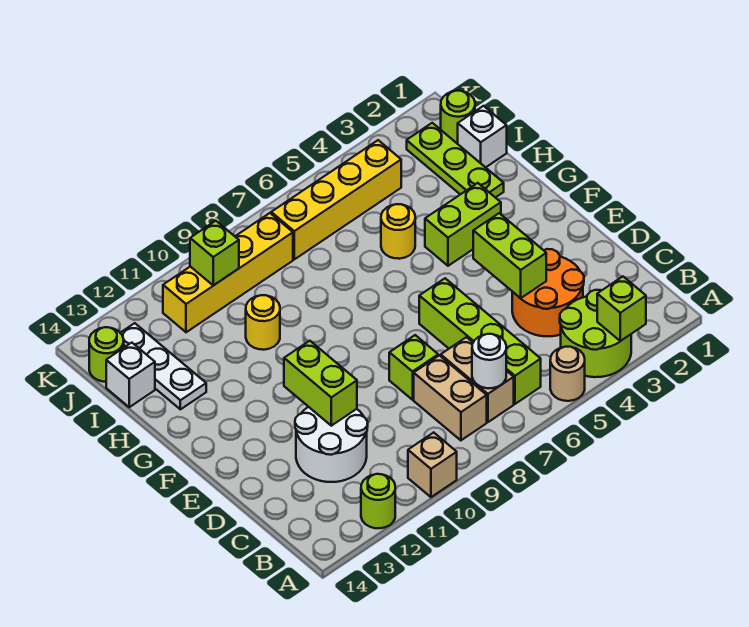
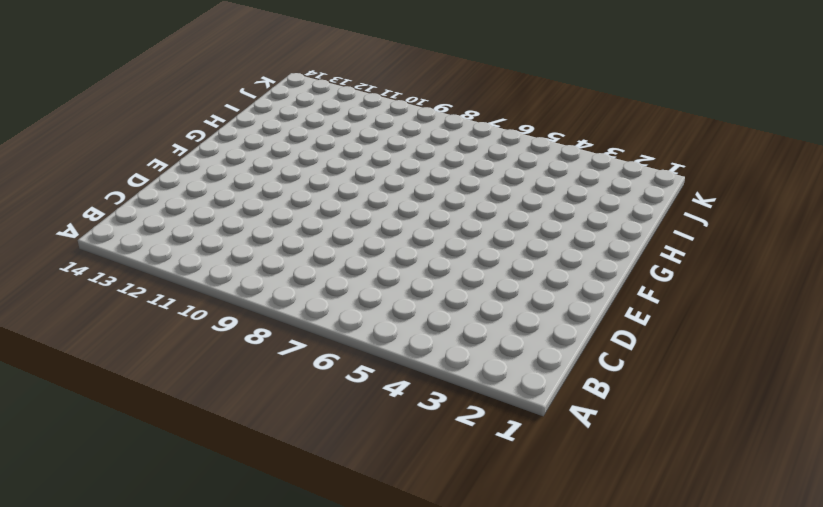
none -> lime round brick A3:B4 level 1
none -> tan round brick A5 level 1
none -> tan brick A10 level 1

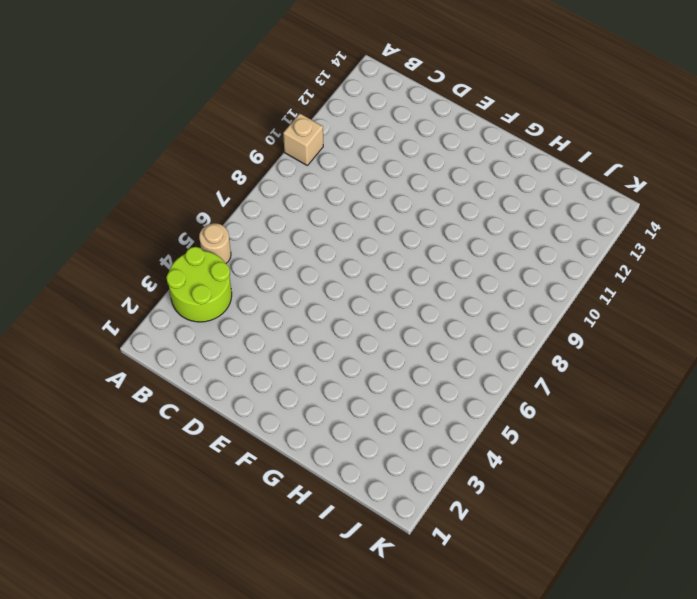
none -> lime round brick A12 level 1
none -> lime brick B6:E6 level 1
none -> tan brick B7:C7 level 1

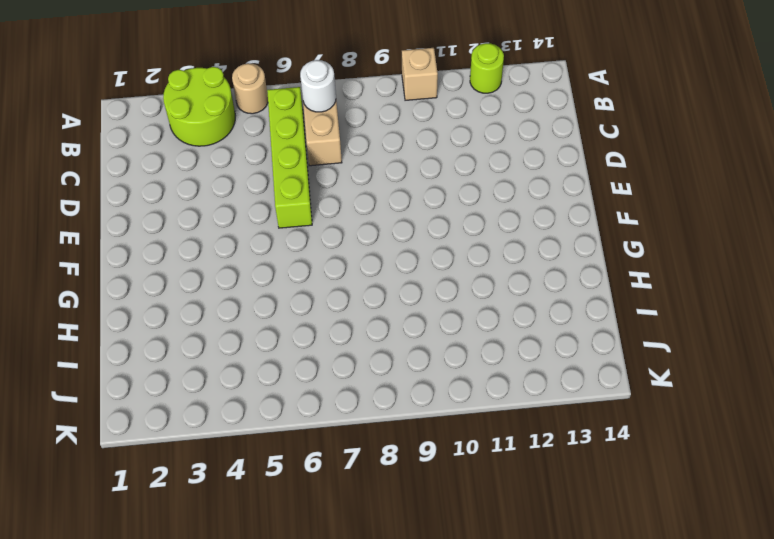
none -> tan brick B8:C8 level 1
none -> orange round brick C3:D4 level 1
none -> white round brick C11:D12 level 1

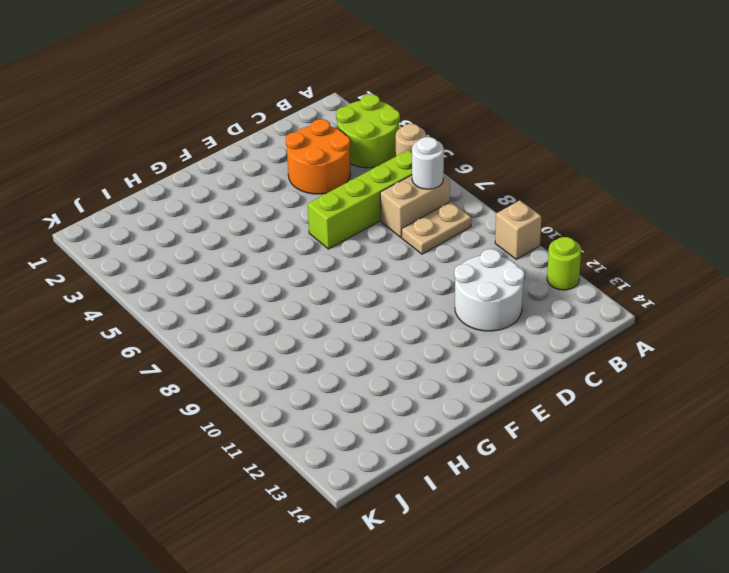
tan plate B8:C8 level 1 -> tan brick B8:C8 level 1
none -> lime brick D8 level 1
none -> lime brick G3:G4 level 1
none -> lime plate H2:J2 level 1

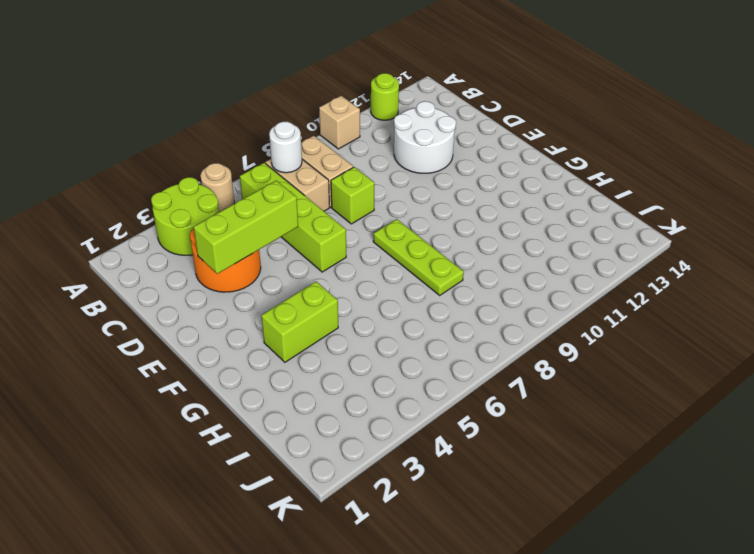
lime brick D3:D5 level 2 -> lime brick D4:E4 level 2
lime plate F8:H8 level 1 -> lime plate H2:J2 level 1
none -> yellow round brick H5 level 1
none -> yellow round brick H10 level 1
none -> white plate H13:J13 level 1

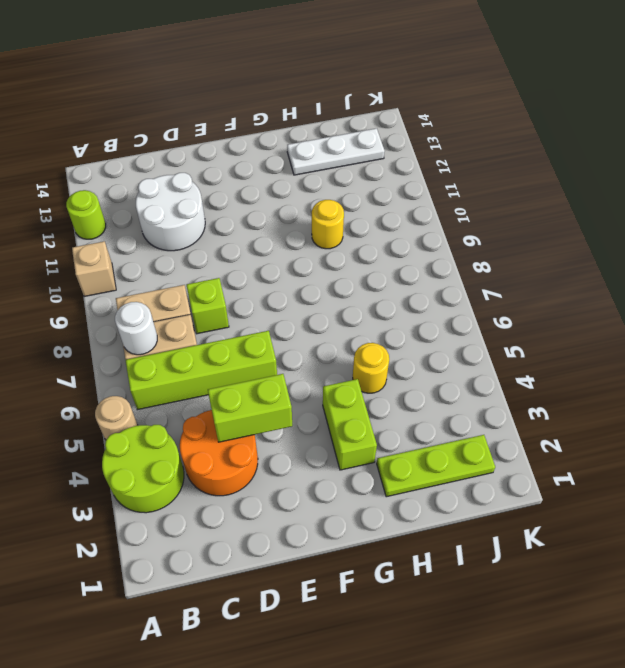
none -> white brick I1 level 1
none -> white brick I14 level 1
none -> lime round brick J1 level 1

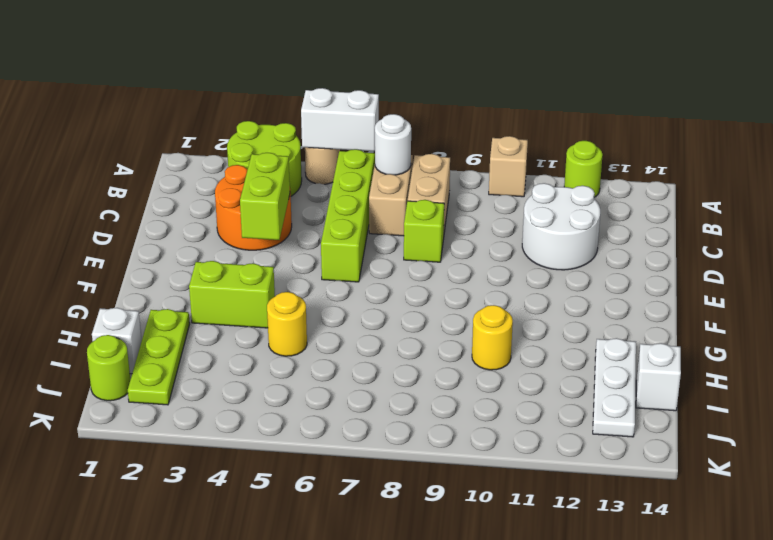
white brick A5:A6 level 2 -> none
none -> yellow brick J4:J7 level 1
none -> yellow brick J8:J11 level 1
none -> lime round brick J14 level 1

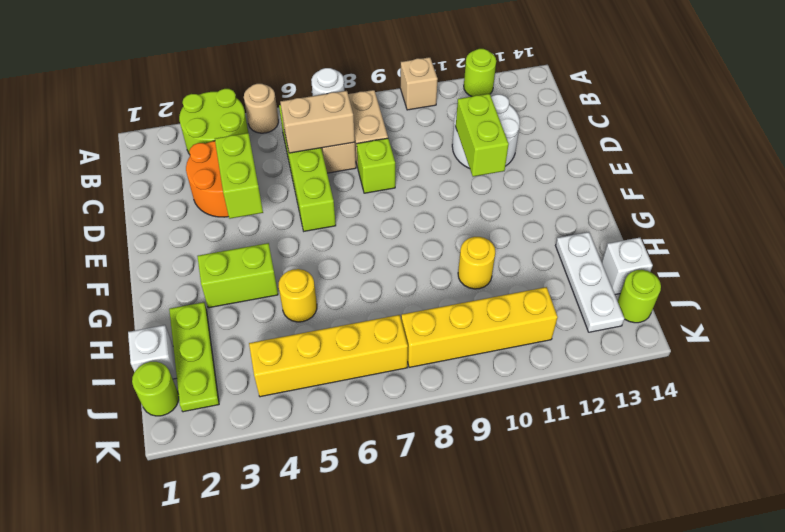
tan brick C6:C7 level 2 -> none
none -> lime brick A3 level 2
none -> lime brick J10 level 2

